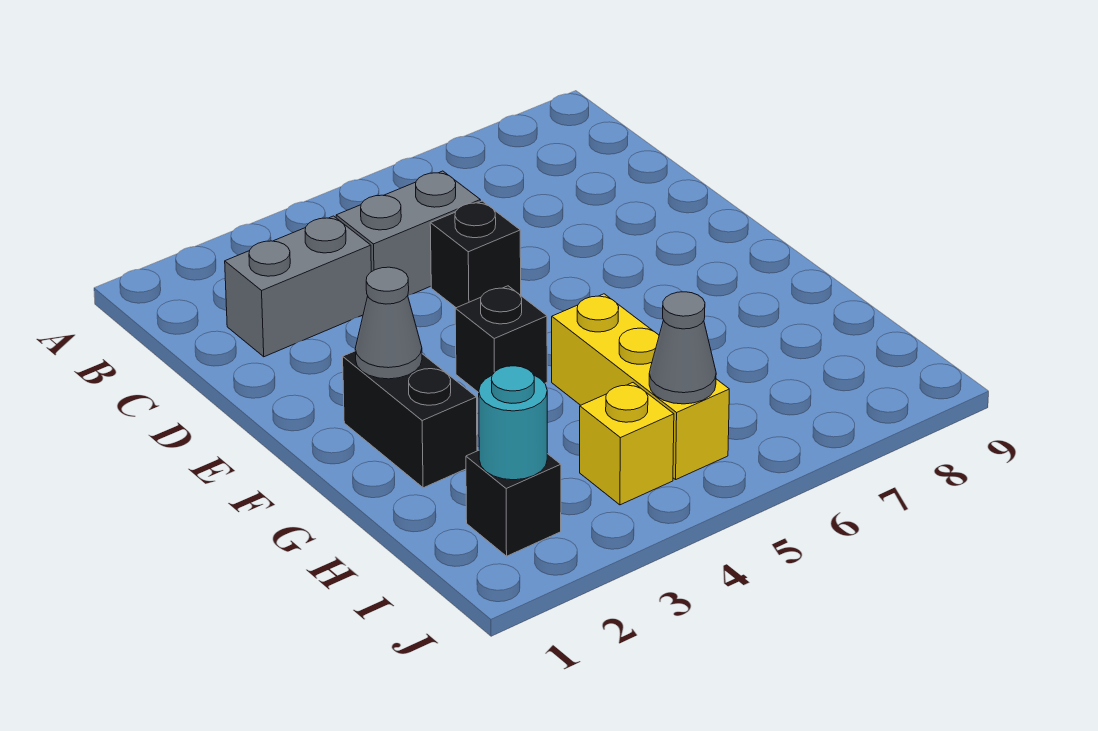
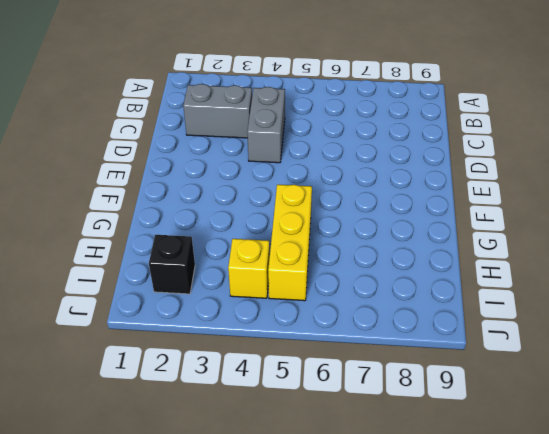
grey brick C4:D4 level 1 -> grey brick C4:C5 level 1
none -> black brick D5 level 1
none -> black brick F2:G2 level 1

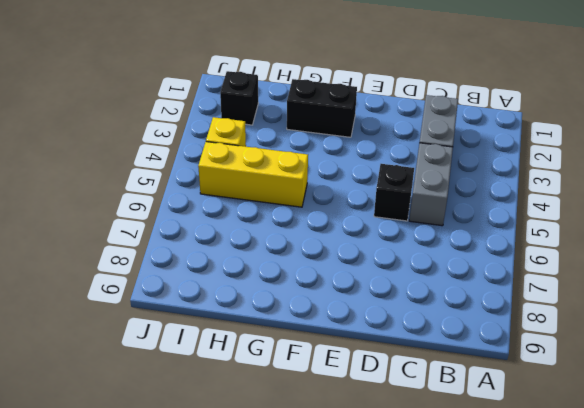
none -> black brick F4 level 1
none -> grey cone F2 level 2

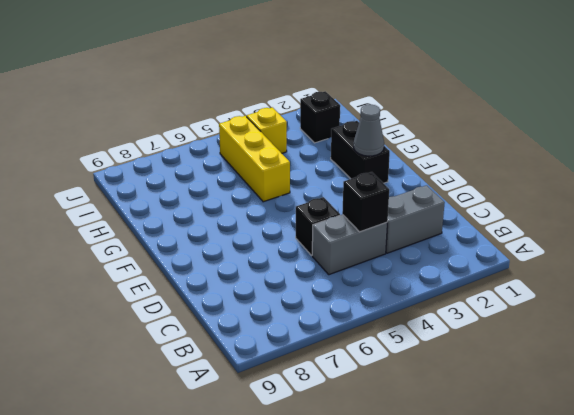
black brick C4 level 2 -> black brick F4 level 1
none -> cyan round brick I2 level 2
none -> grey cone I5 level 2

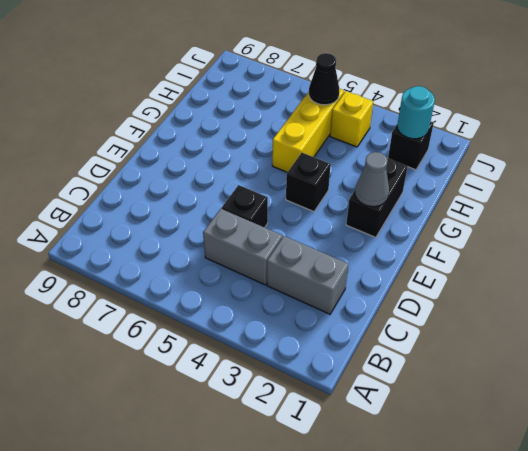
black cone I5 level 2 -> grey cone I5 level 2

